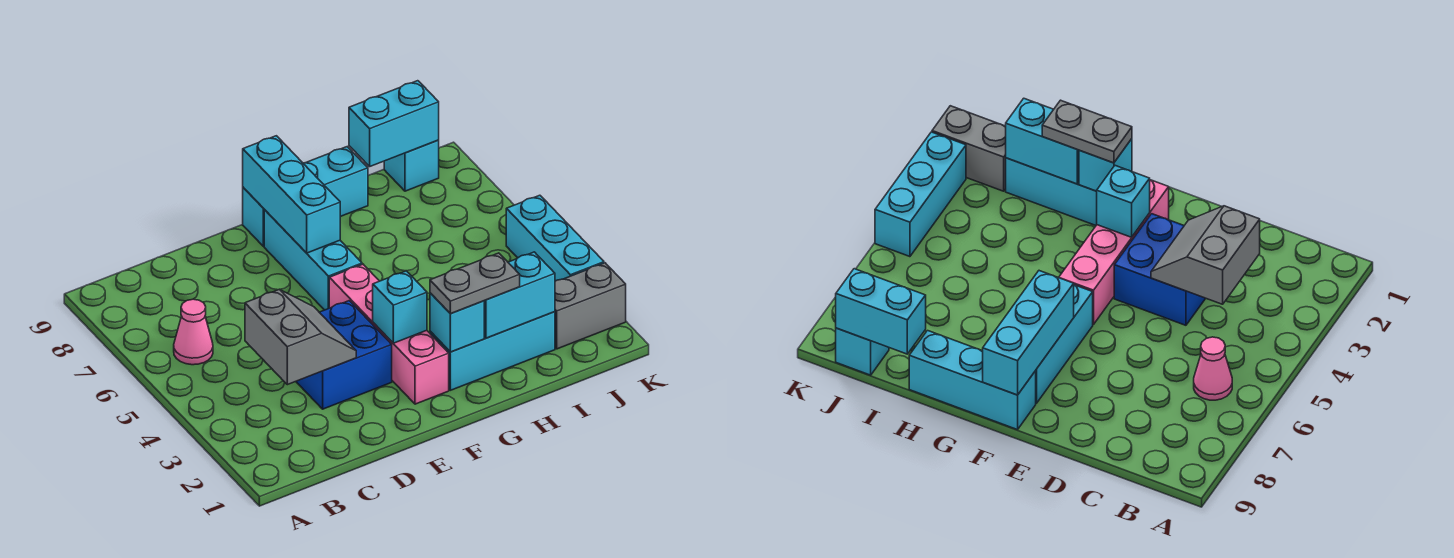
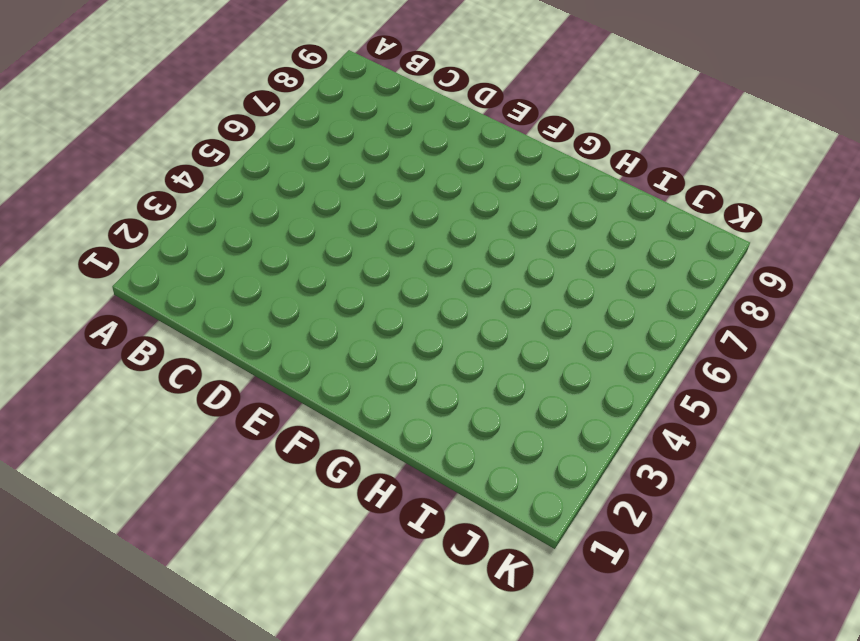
none -> pink cone B6 level 1
none -> blue brick D3:E4 level 1
none -> pink brick F2:F5 level 1

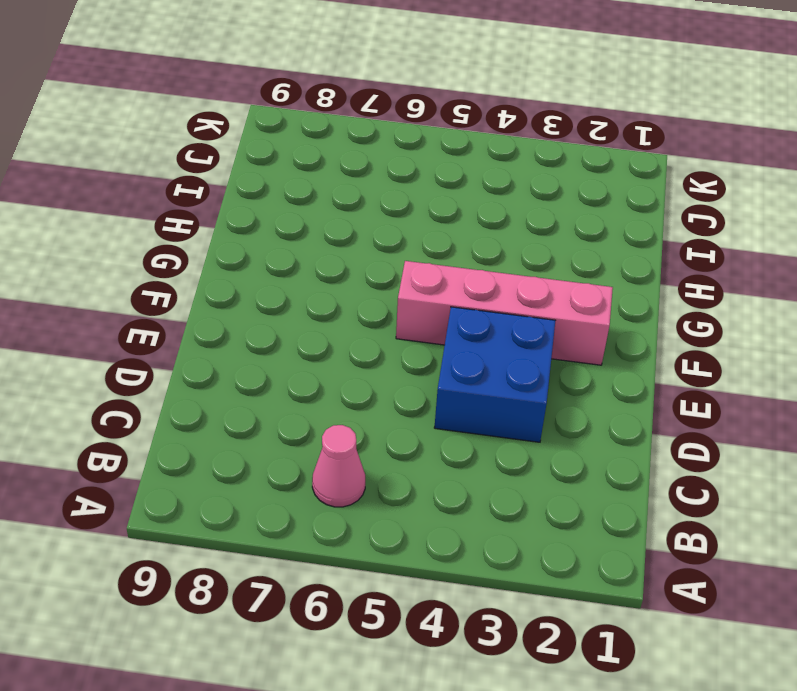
none -> cyan brick F6:F8 level 1
none -> cyan brick F9:H9 level 1
none -> cyan brick G2:I2 level 1

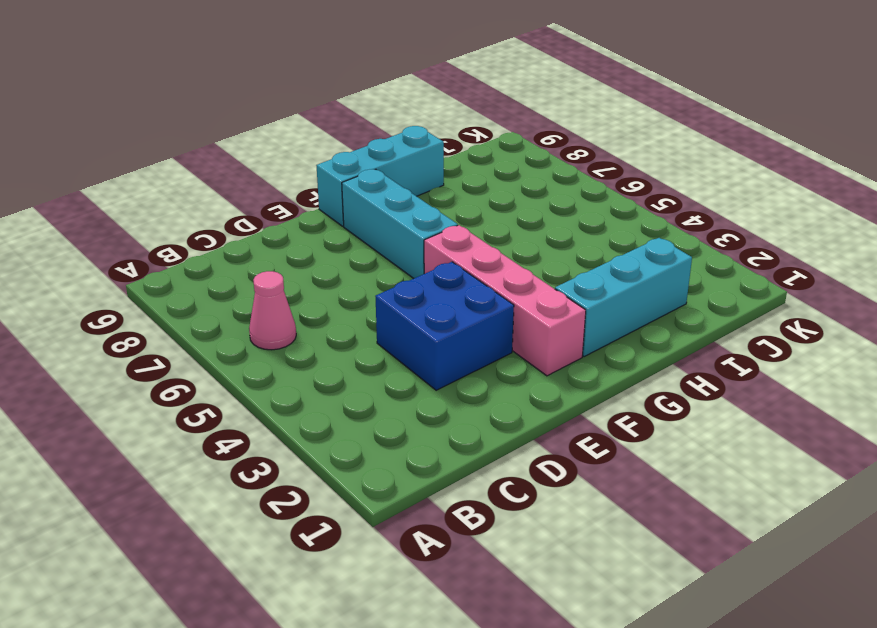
none -> grey brick J2:K2 level 1
none -> cyan brick J9 level 1
none -> cyan brick K3:K5 level 1

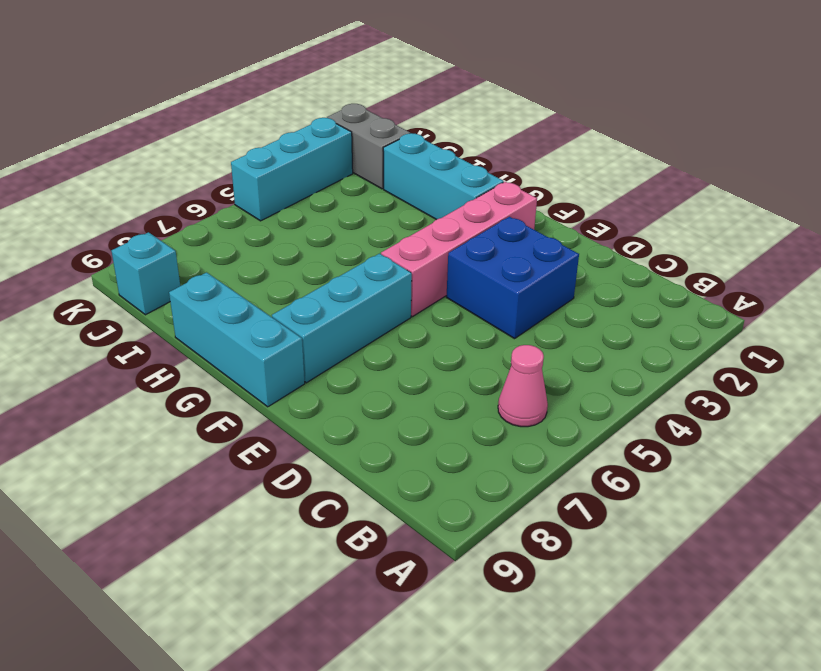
none -> grey slope C3:D4 level 2 top C
none -> cyan brick F3 level 2
none -> cyan brick F7:F9 level 2

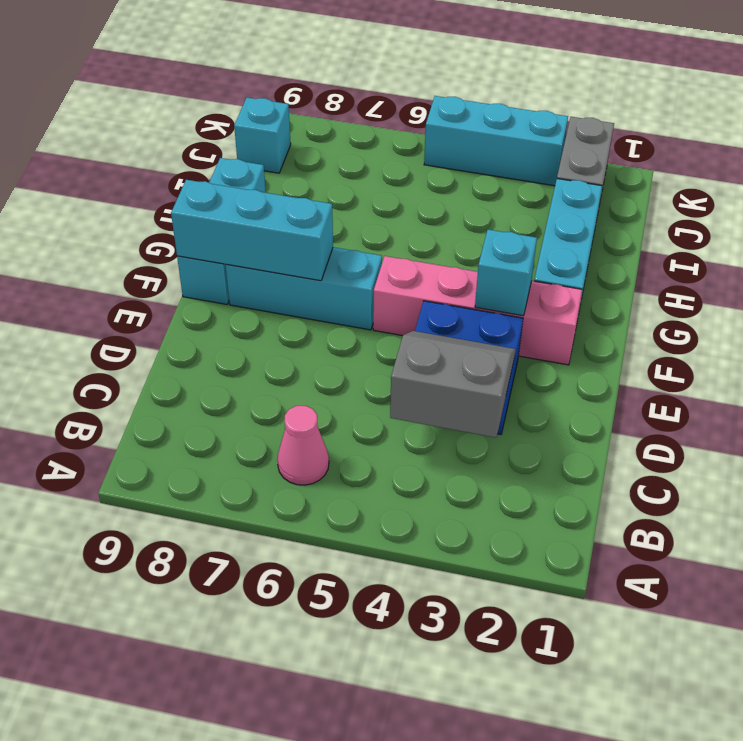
none -> cyan brick G2 level 2
none -> cyan brick H2:I2 level 2
none -> cyan brick I9:J9 level 2

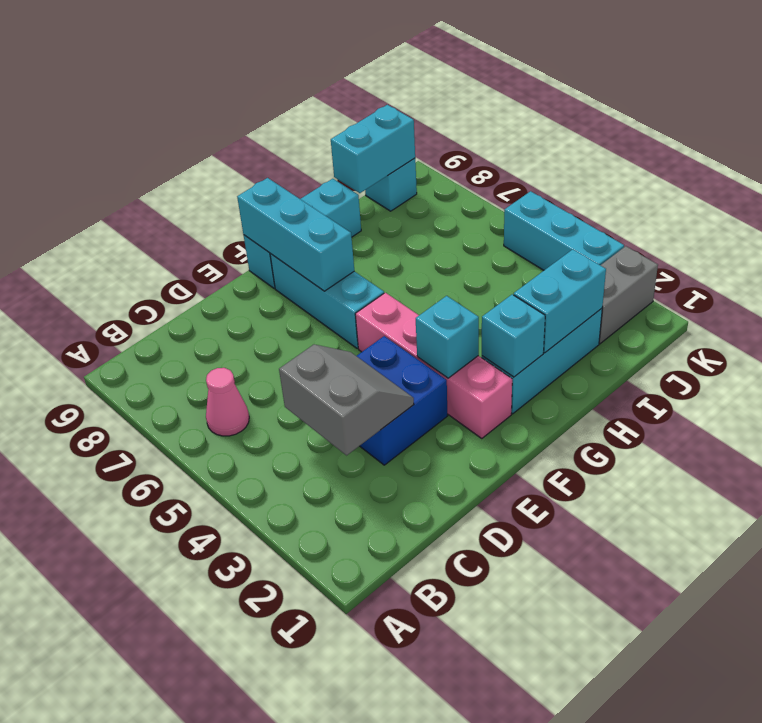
none -> grey plate G2:H2 level 3

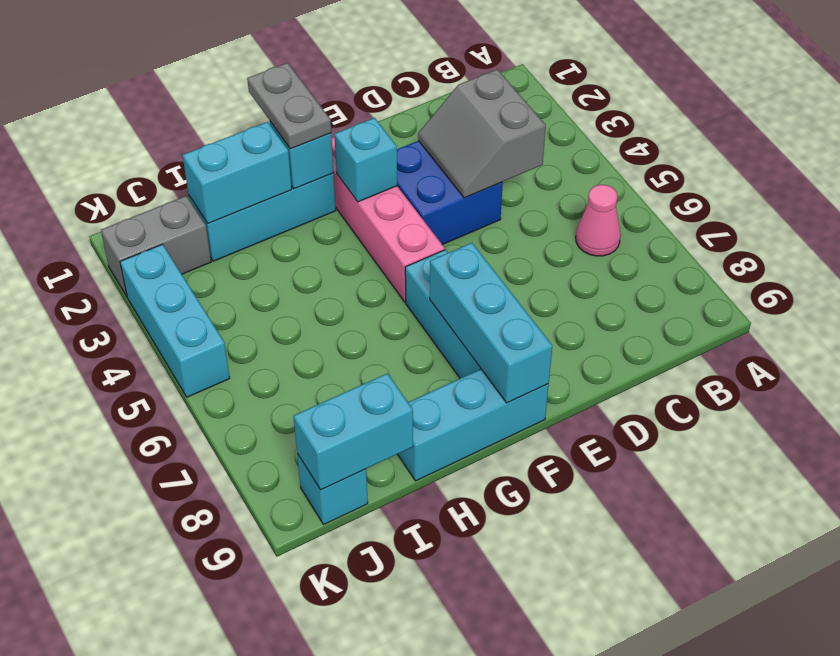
grey plate G1:G2 level 3 -> grey plate G2:H2 level 3

